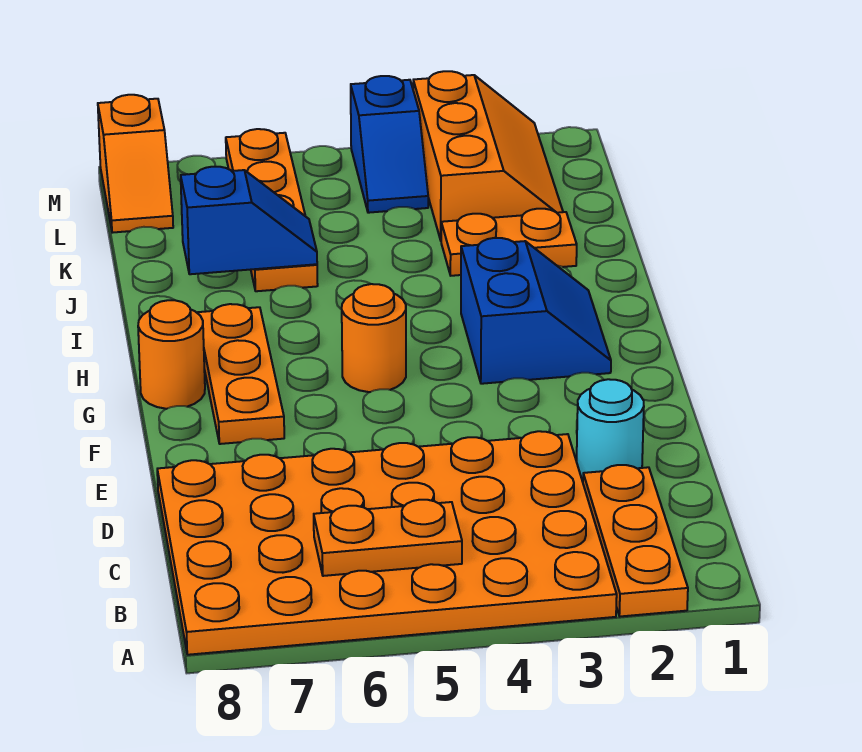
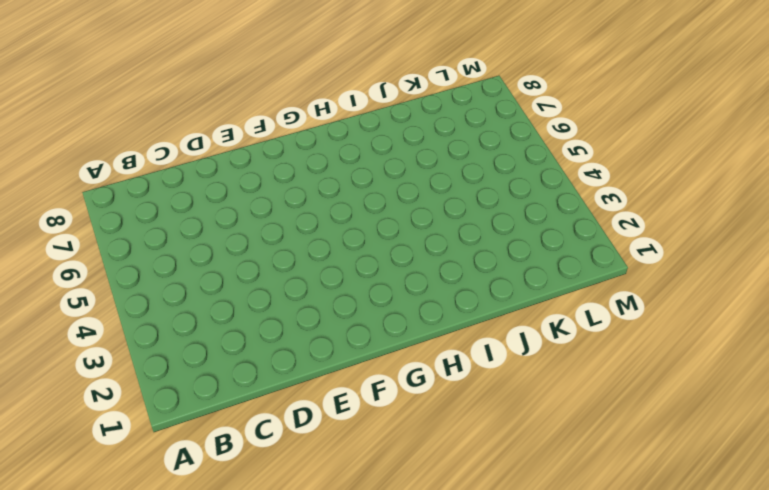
none -> orange plate A2:C2 level 1
none -> orange plate A3:D8 level 1
none -> cyan round brick D2 level 1

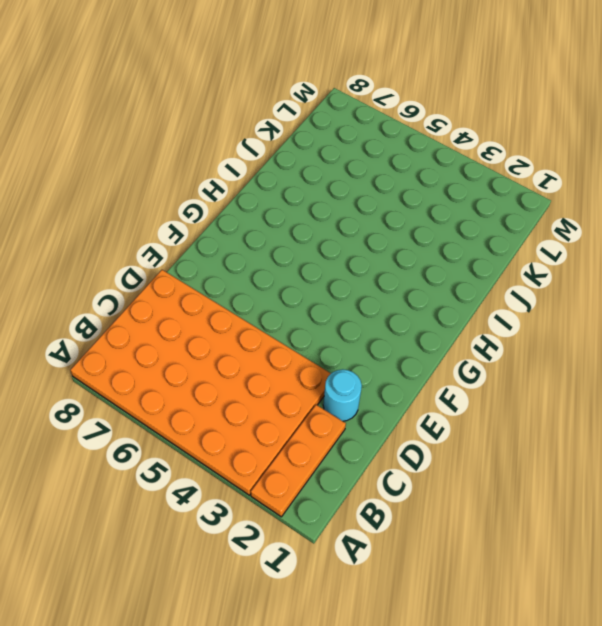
none -> orange plate F7:H7 level 1
none -> blue slope G2:H3 level 1 top 3
none -> orange round brick G5 level 1

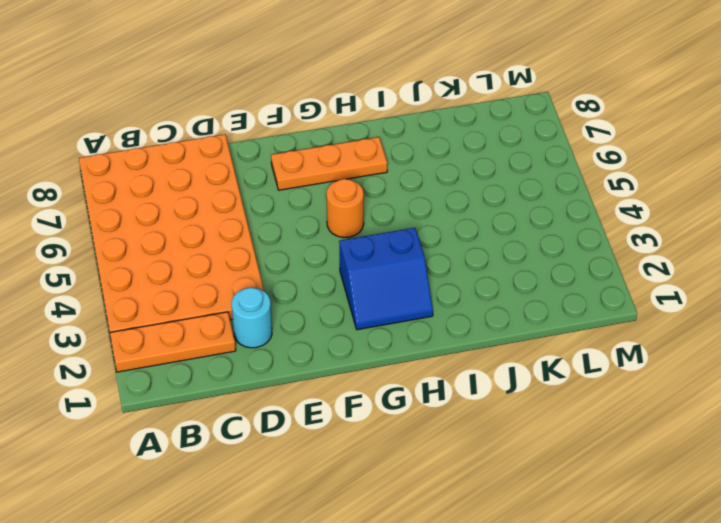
none -> orange round brick G8 level 1
none -> orange plate J2:J3 level 1
none -> orange plate J6:M6 level 1

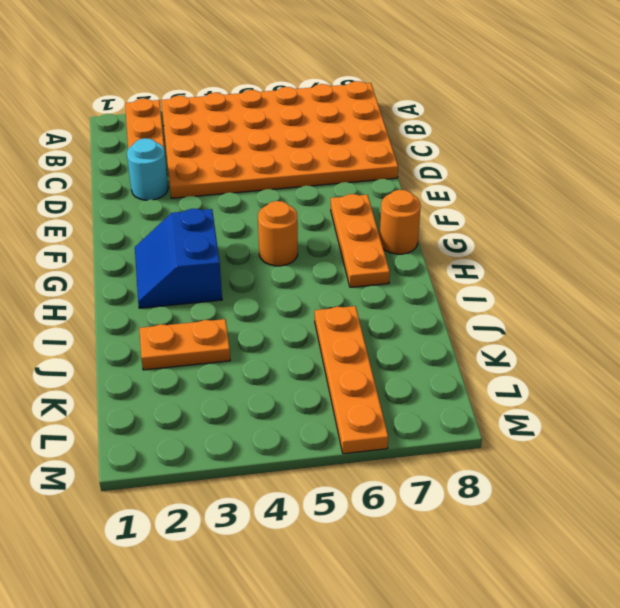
none -> orange slope K2:M3 level 1 top 3
none -> blue slope L4:M4 level 1 top M
none -> orange slope L8:M8 level 1 top M

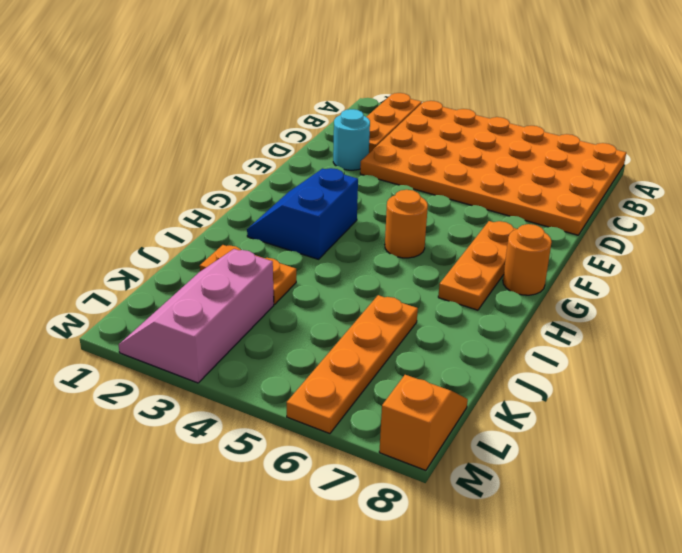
pink slope K2:M3 level 1 top 3 -> orange slope K2:M3 level 1 top 3
none -> blue slope L4:M4 level 1 top M
none -> orange plate B5:B6 level 2
none -> blue slope J6:J7 level 2 top 7

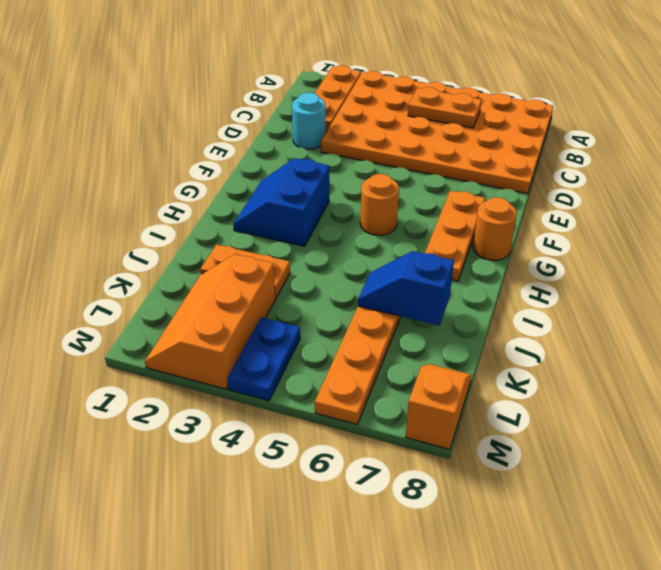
blue plate L4:M4 level 1 -> blue slope L4:M4 level 1 top M

